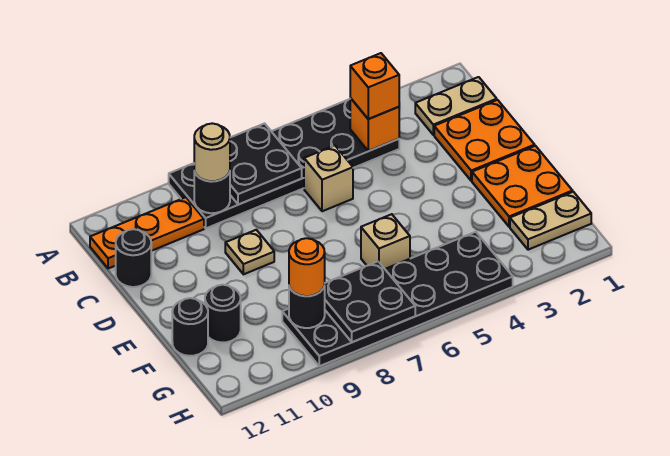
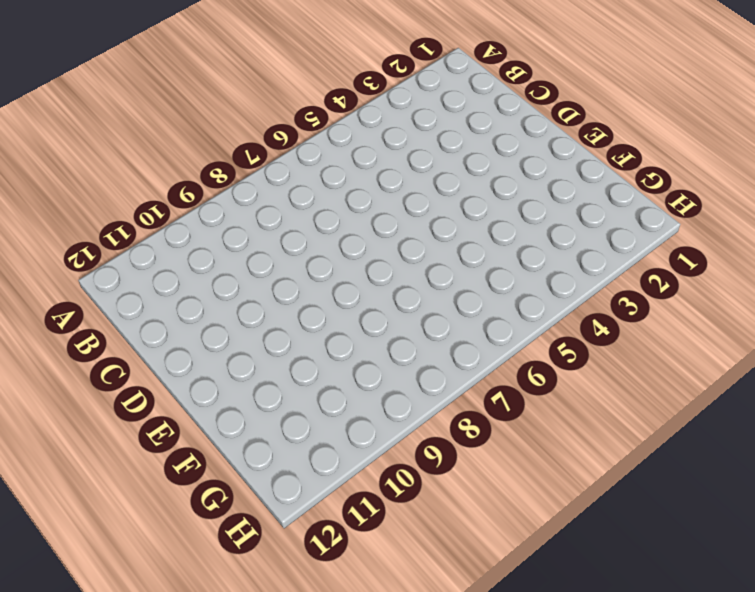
none -> black plate A4:B9 level 1
none -> tan plate B1:B2 level 1
none -> orange plate B10:B12 level 1

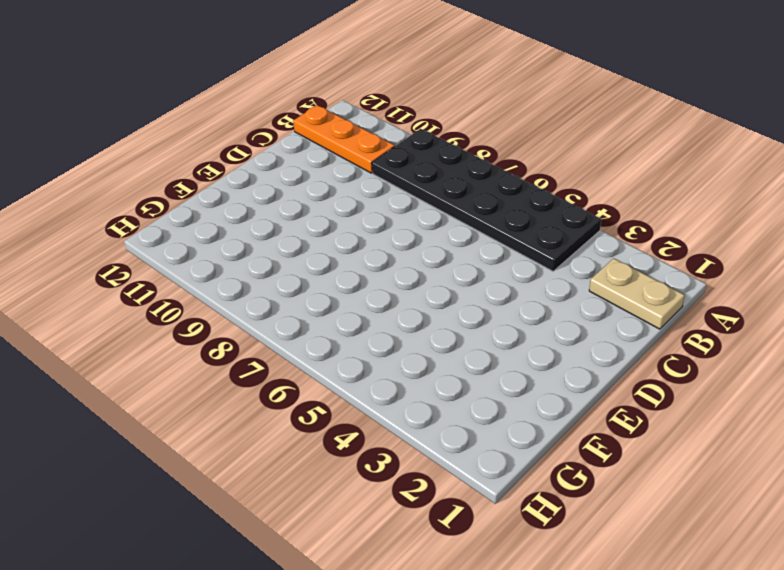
none -> orange plate C1:D2 level 1
none -> tan brick C6 level 1
none -> black round brick C12 level 1

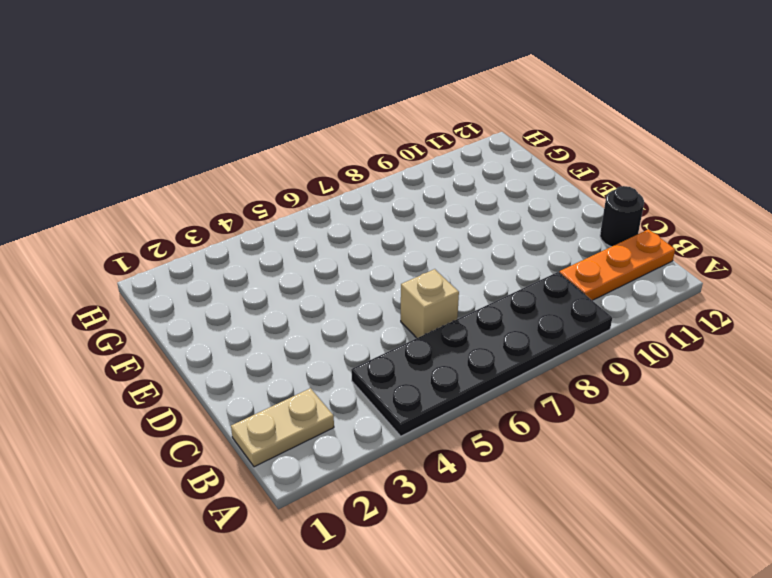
none -> orange plate C1:D2 level 1
none -> tan plate D9 level 1
none -> orange plate E1:F2 level 1

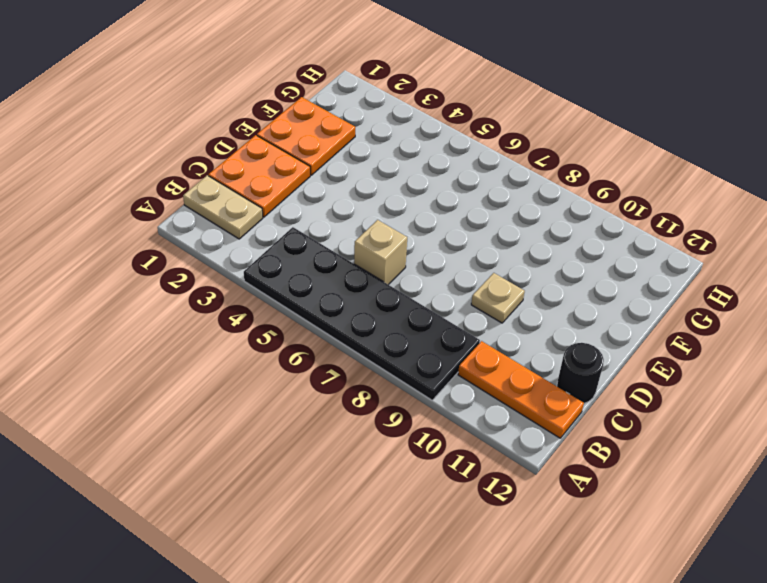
none -> tan brick F6 level 1
none -> black round brick F11 level 1
none -> black round brick F12 level 1

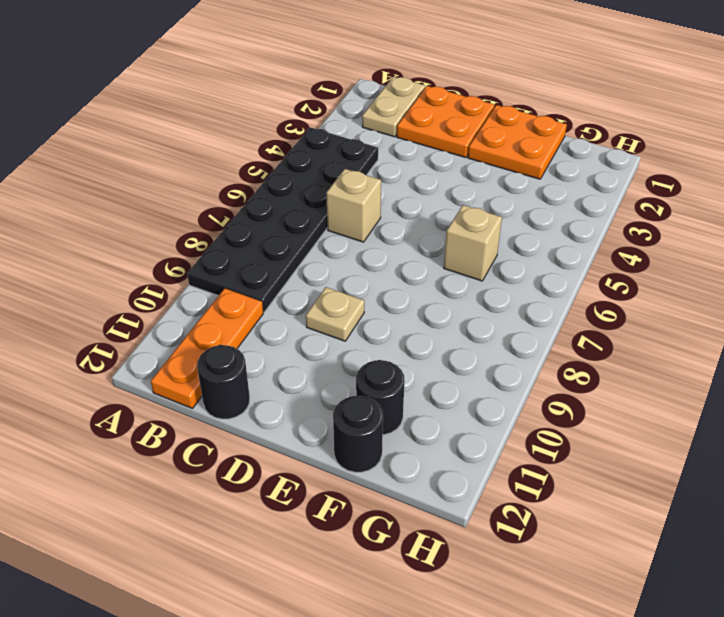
none -> tan plate G1:G2 level 1
none -> black plate G4:H9 level 1
none -> black plate A7:B8 level 2

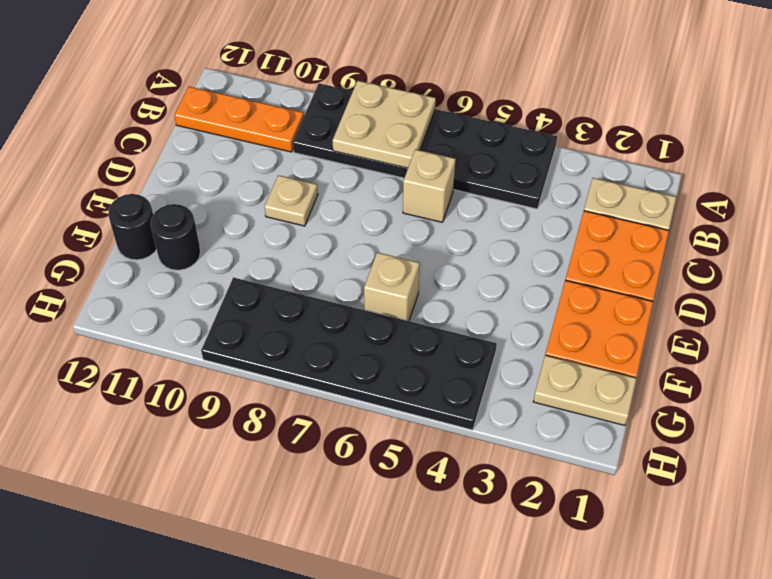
tan plate A7:B8 level 2 -> black plate A7:B8 level 2
none -> black round brick C12 level 1
none -> orange brick B4 level 2
none -> black round brick B9 level 2

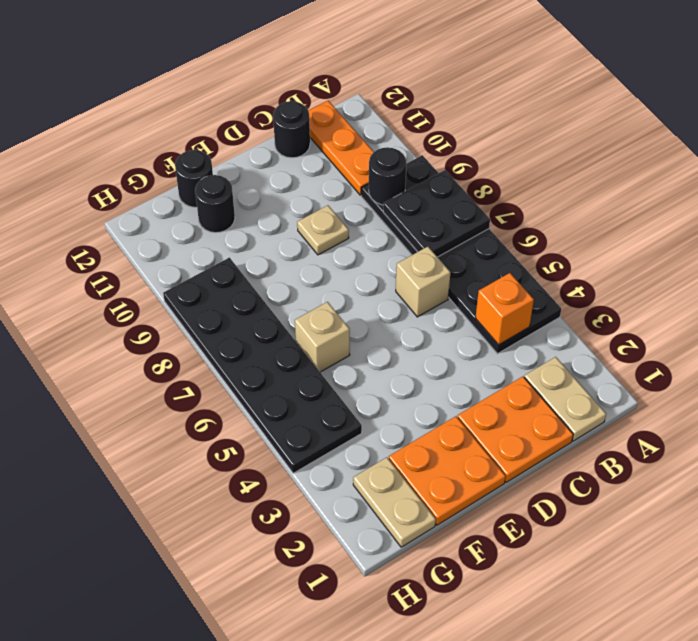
none -> black plate G7:H8 level 2
none -> black round brick G9 level 2
none -> orange brick B4 level 3

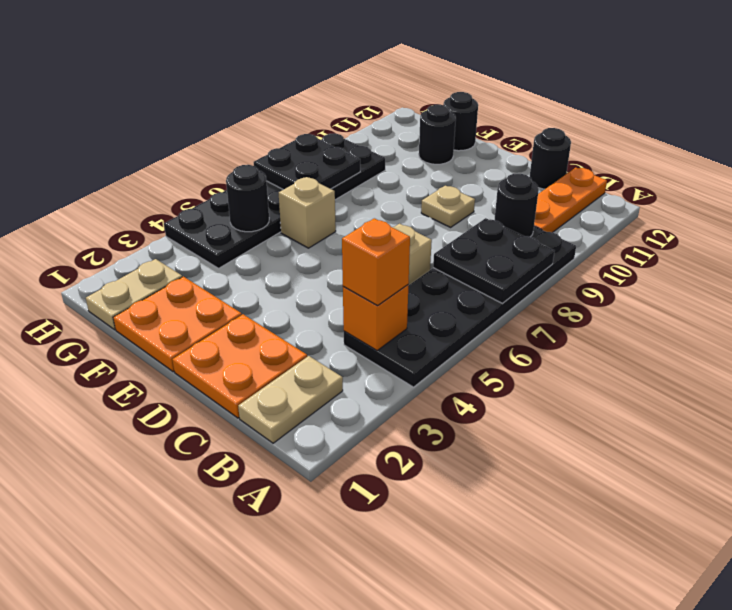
black round brick G5 level 2 -> black round brick G9 level 2
none -> tan round brick B9 level 3
none -> orange round brick G9 level 3

